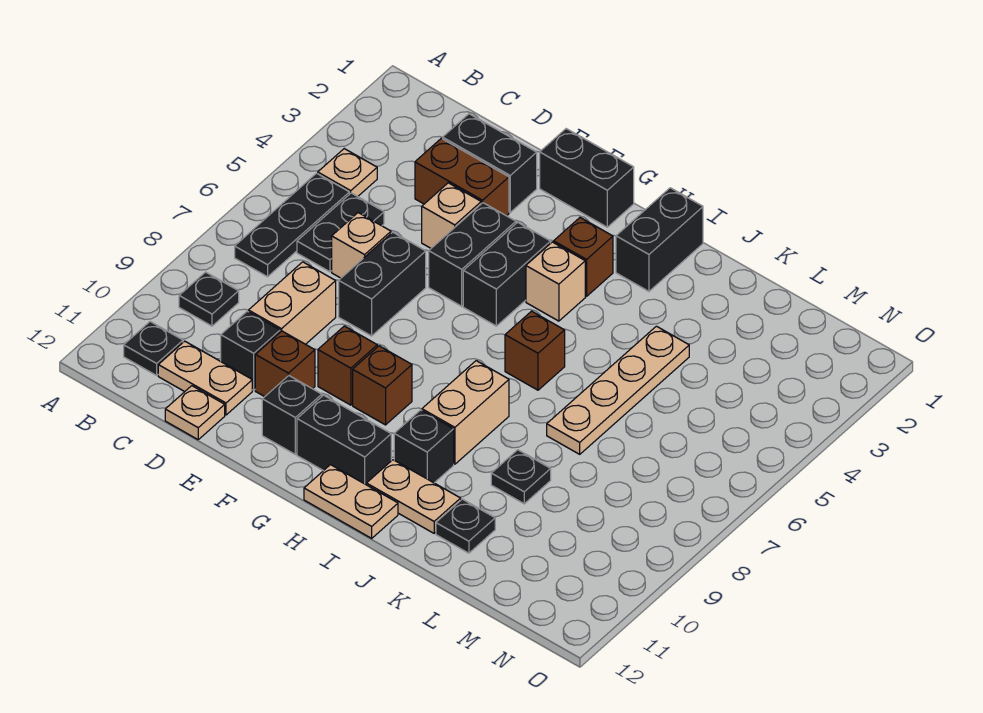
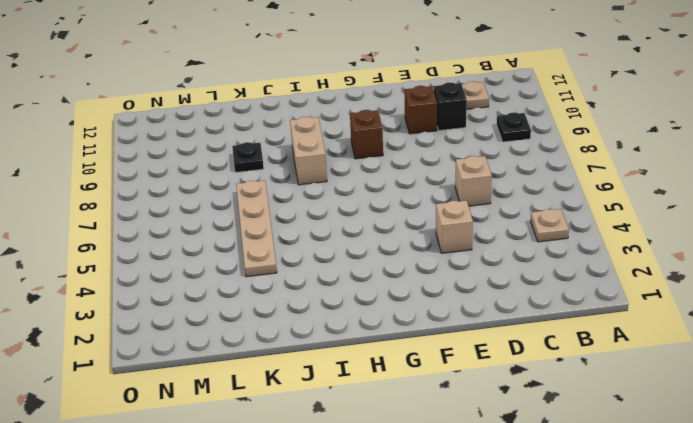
none -> black plate B5:B7 level 1
none -> black plate B11 level 1
none -> black plate C5:C6 level 1
none -> black brick D2:E2 level 1

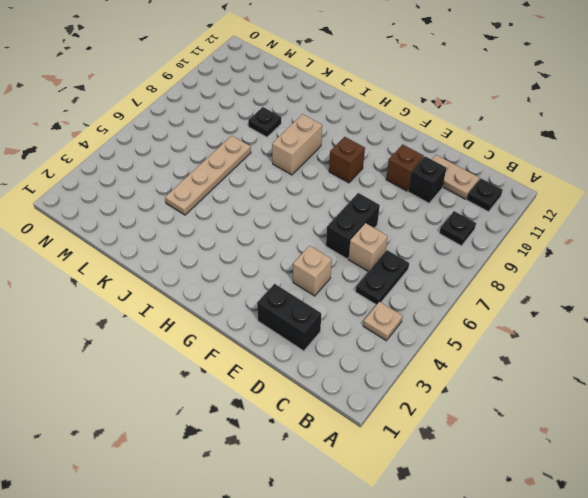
none -> black plate B5:B7 level 1
none -> brown brick D3:E3 level 1
none -> tan brick D8:D9 level 1
none -> tan plate D12 level 1

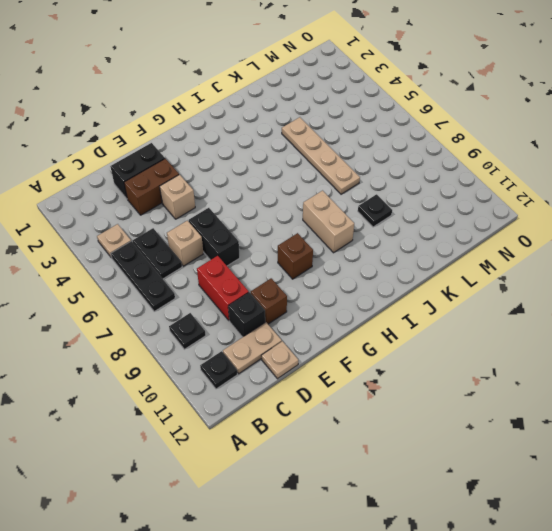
red brick D8:D9 level 1 -> tan brick D8:D9 level 1
none -> black brick F1:G1 level 1
none -> black brick F4:F5 level 1
none -> brown brick F9 level 1
none -> black brick F11 level 1

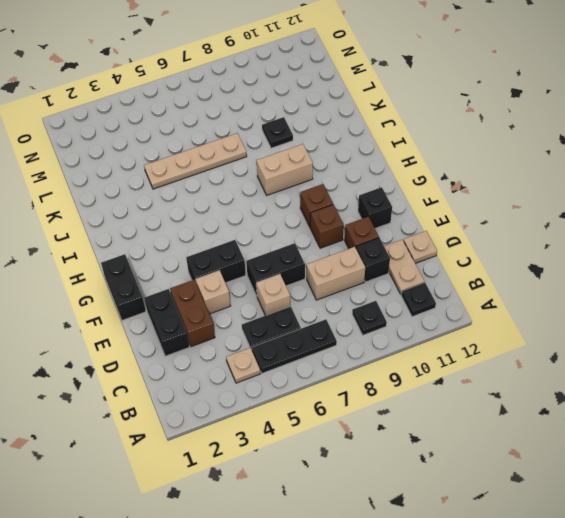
none -> black brick G4:G5 level 1
none -> black brick G11:H11 level 1
none -> brown brick H3 level 1
none -> tan brick H4 level 1

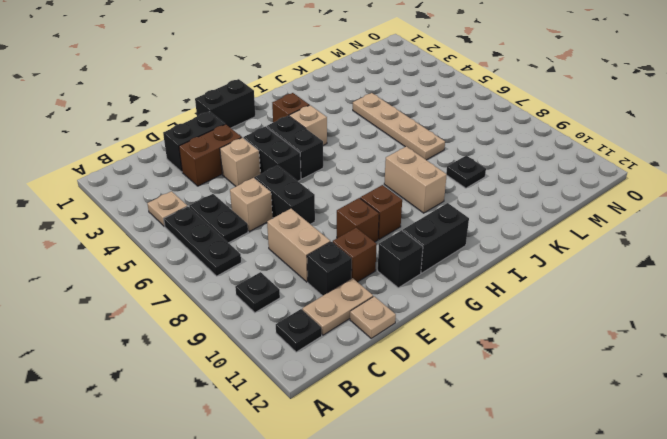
none -> tan plate H12:I12 level 1
none -> black brick I1:I2 level 1
none -> brown brick I6 level 1
none -> black brick I10 level 1

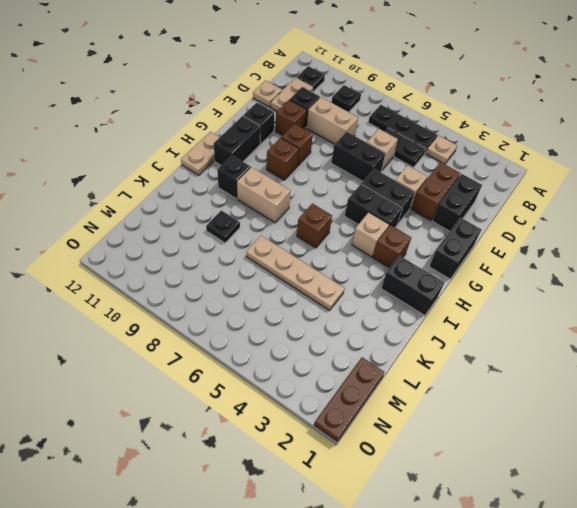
brown plate M1:O1 level 1 -> none
none -> tan plate I11:J11 level 1
none -> black plate K11 level 1

